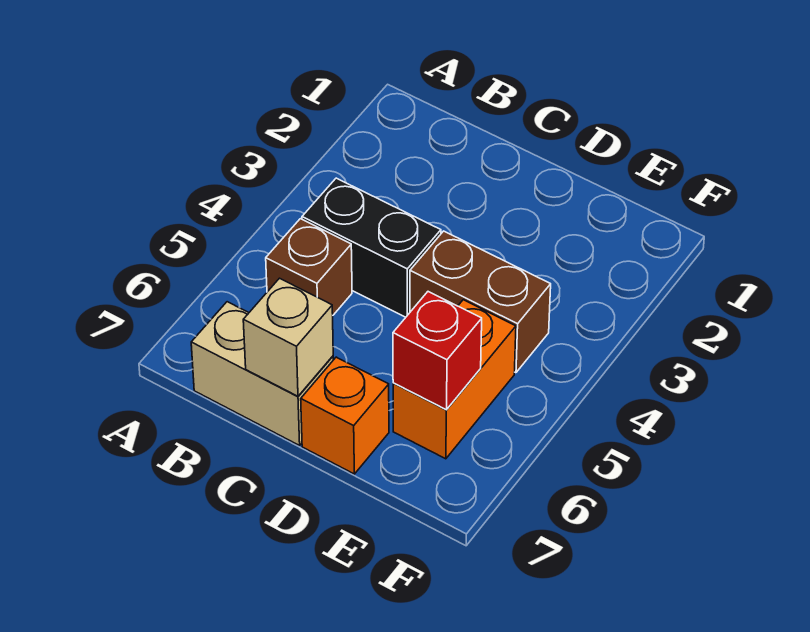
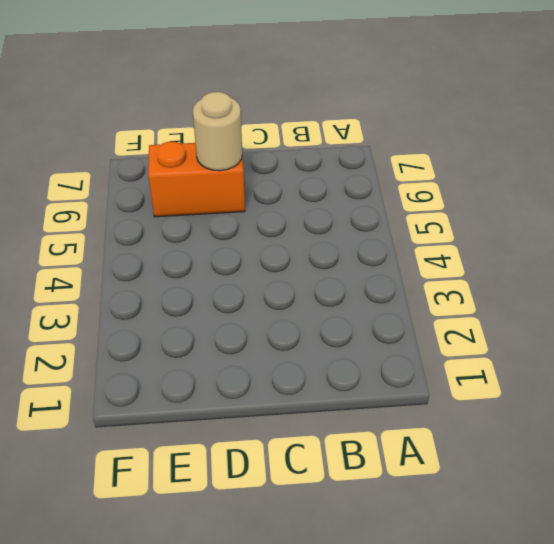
orange brick D6:E6 level 1 -> orange brick E5:E6 level 1
tan round brick D6 level 2 -> none
none -> black brick B4:C4 level 1
none -> brown brick B5 level 1

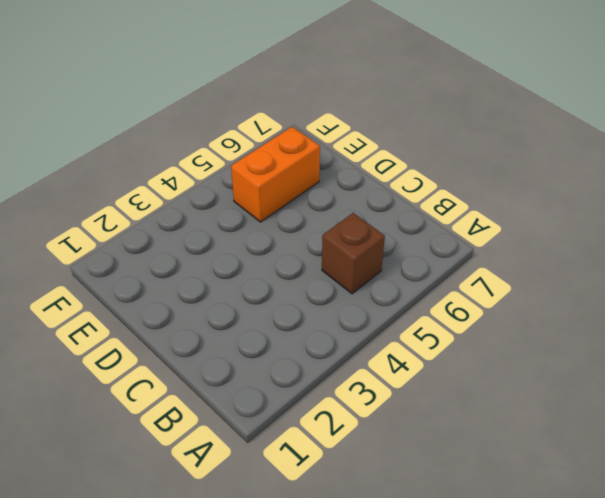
none -> black brick B4:C4 level 1
none -> tan brick B7:C7 level 1

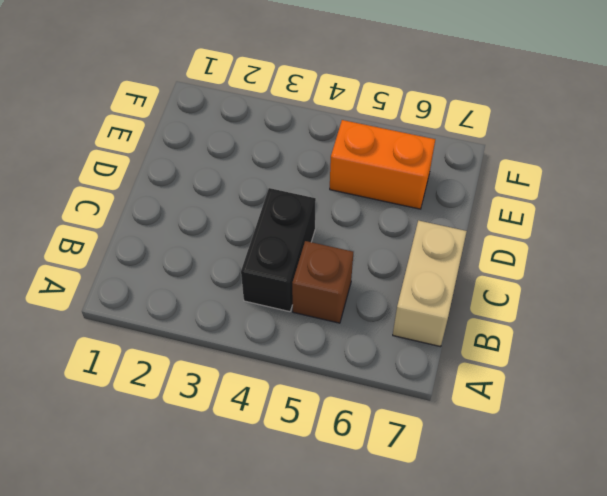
none -> brown brick D4:E4 level 1
none -> orange brick D7 level 1

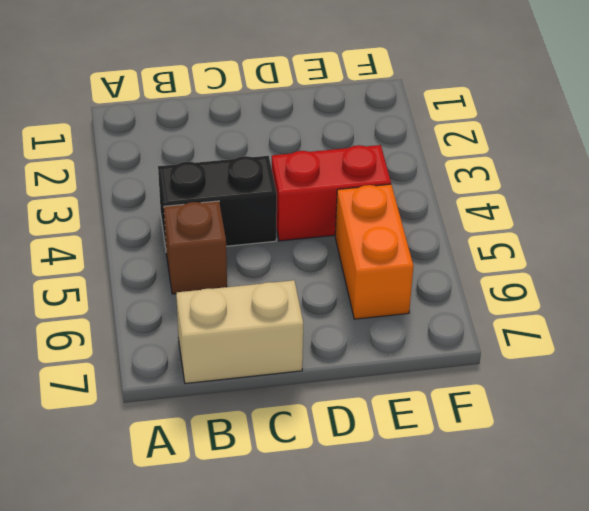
red brick D4:E4 level 1 -> brown brick D4:E4 level 1
none -> orange brick D7 level 1
none -> tan brick C7 level 2

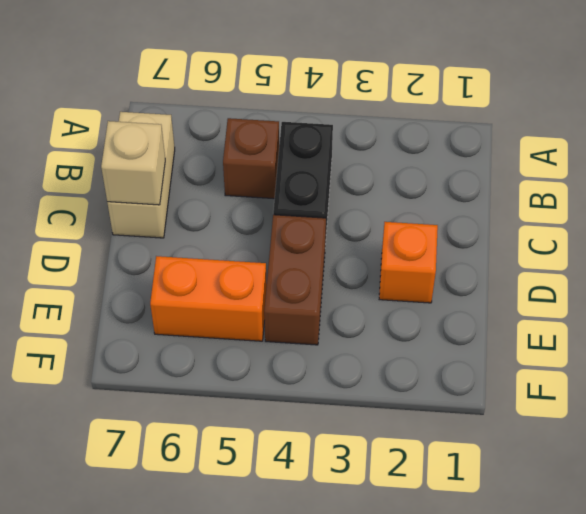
orange brick D2 level 1 -> orange brick D7 level 1
none -> red brick E6 level 2

